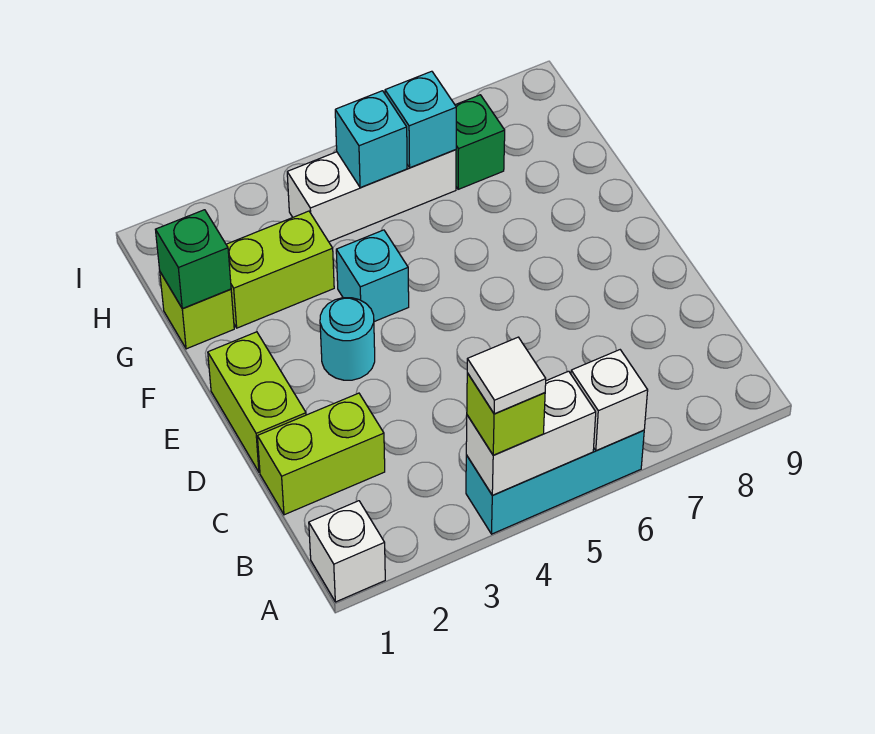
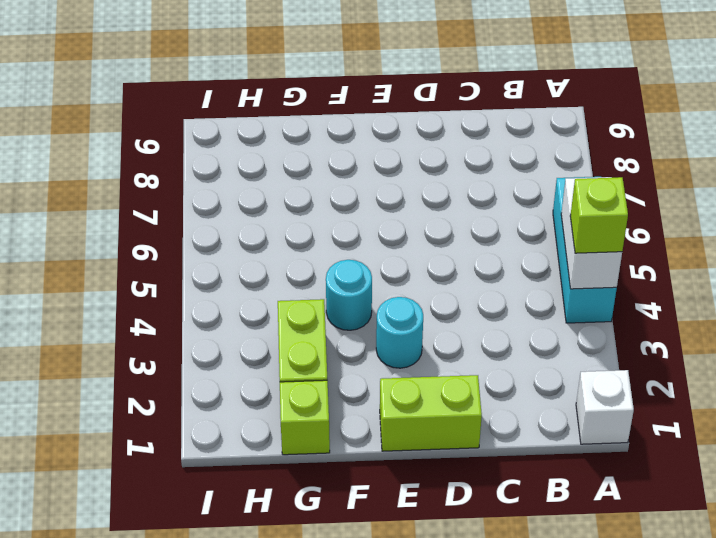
cyan round brick F4 level 1 -> cyan brick F4 level 1
none -> lime brick C1:C2 level 1
none -> white brick H4:H6 level 1
none -> green brick H7 level 1

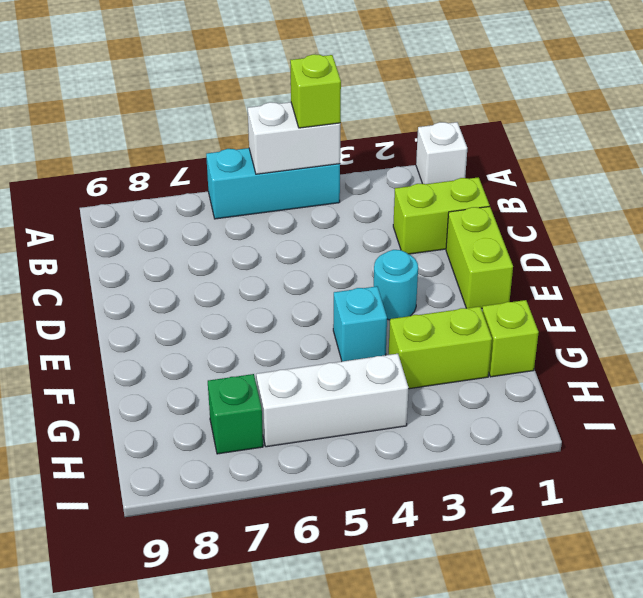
none -> white brick A6 level 2
none -> green brick G1 level 2
none -> cyan brick H5 level 2

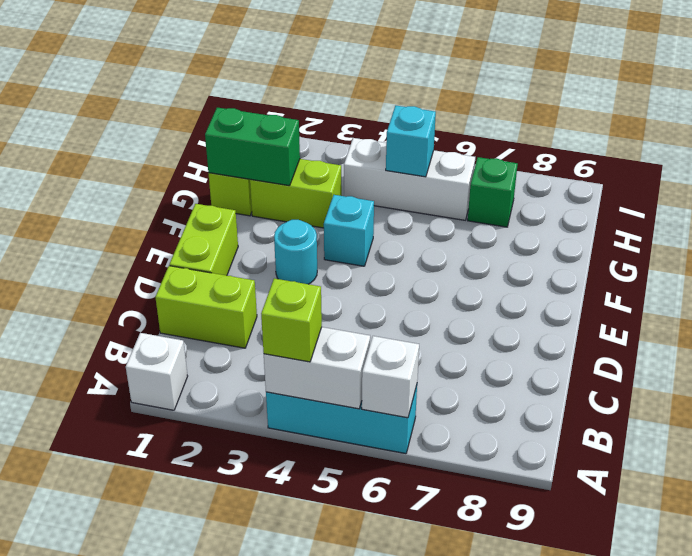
green brick G1:G2 level 2 -> green brick G1 level 2
none -> cyan brick H6 level 2
none -> white tile A4 level 4

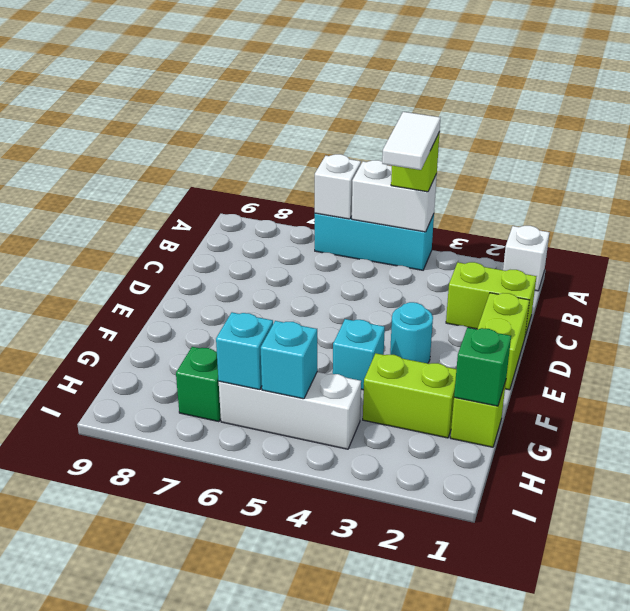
white tile A4:B4 level 4 -> white tile A4 level 4

